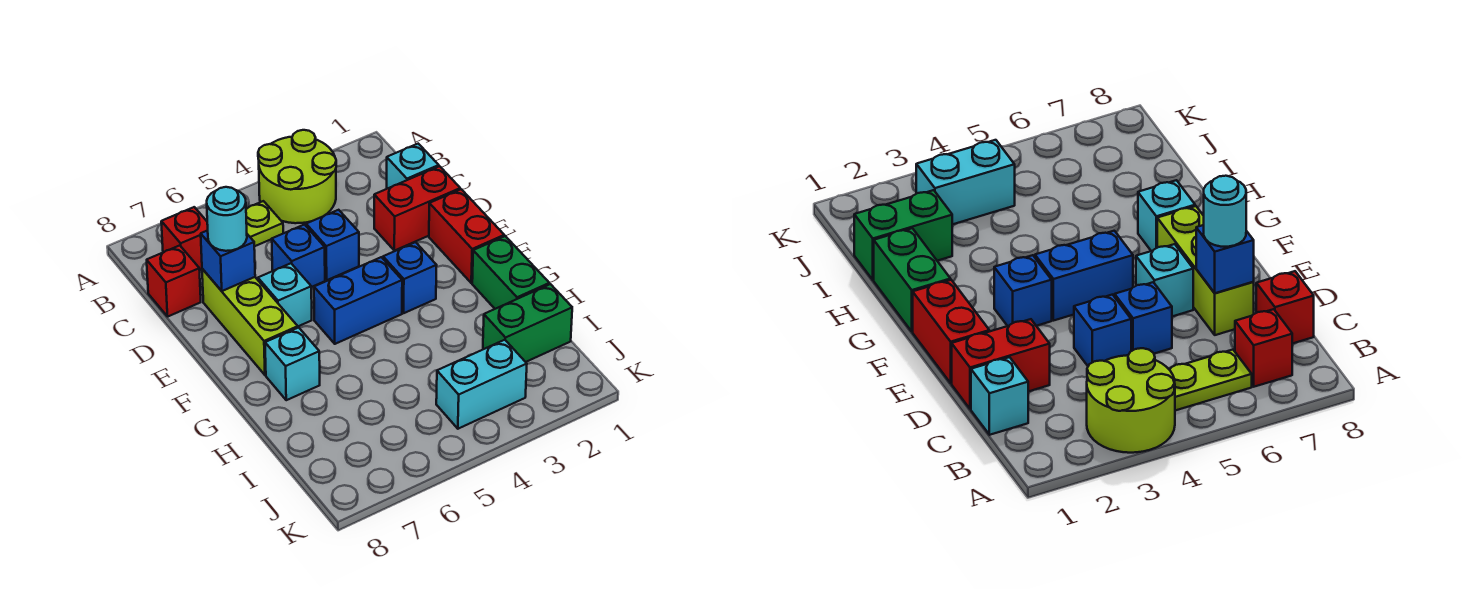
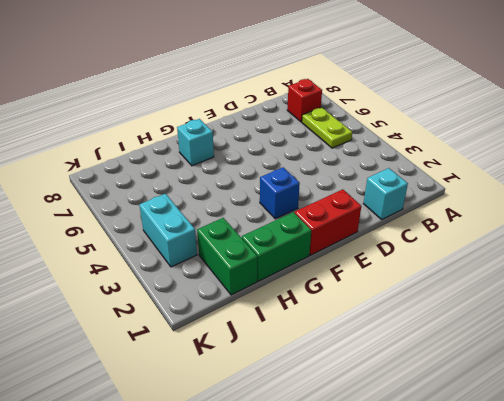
none -> lime round brick A3:B4 level 1
none -> red brick C8 level 1
none -> red brick D1:D2 level 1

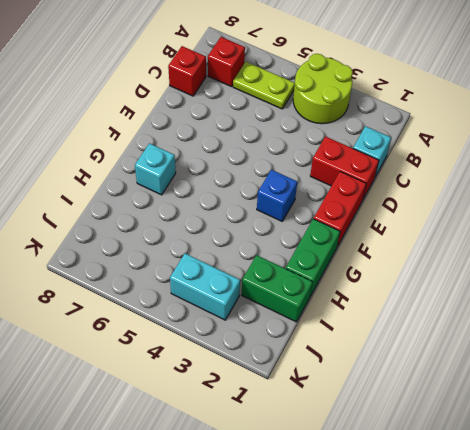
none -> blue brick D4 level 1
none -> blue brick D5 level 1
none -> lime brick D7:F7 level 1

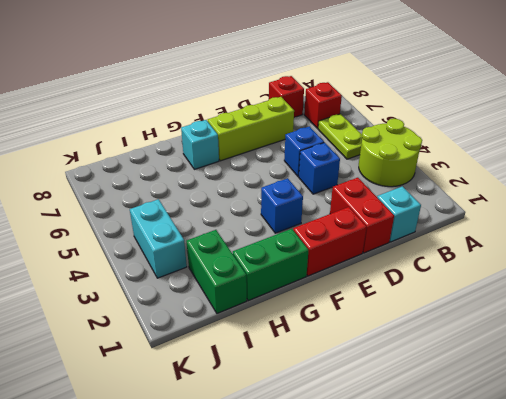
none -> cyan brick E6 level 1
none -> blue brick F4:F5 level 1
none -> blue brick D7 level 2

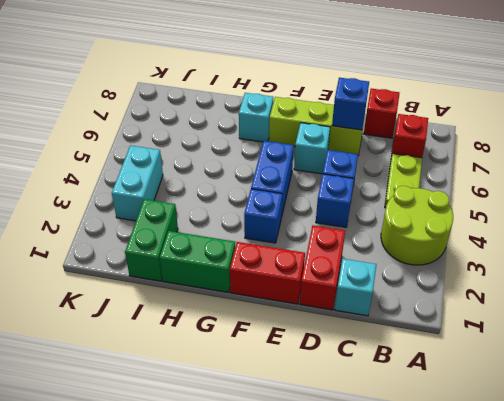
none -> cyan round brick D7 level 3

